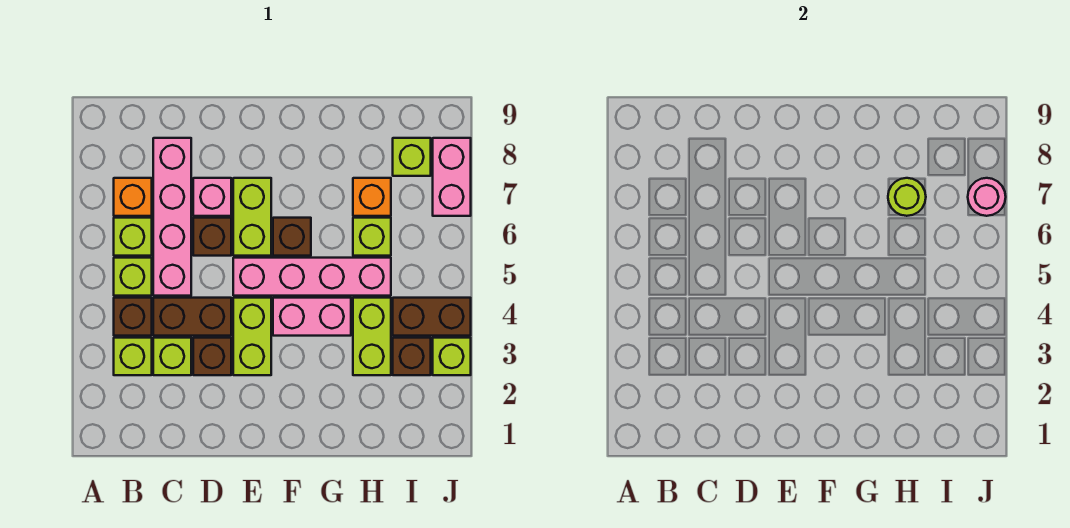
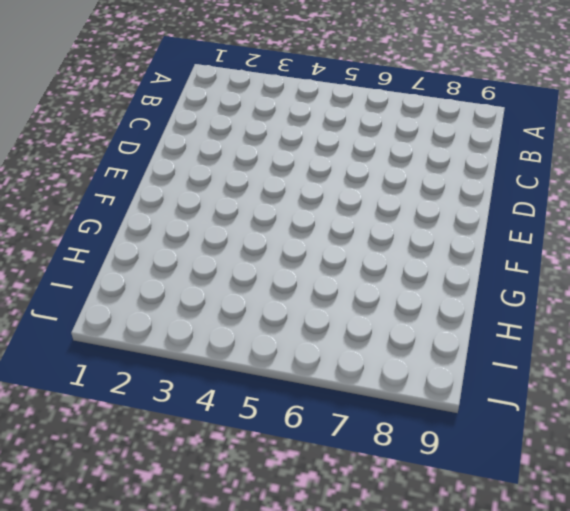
none -> lime brick B3 level 1
none -> brown brick B4 level 1
none -> lime brick B5 level 1

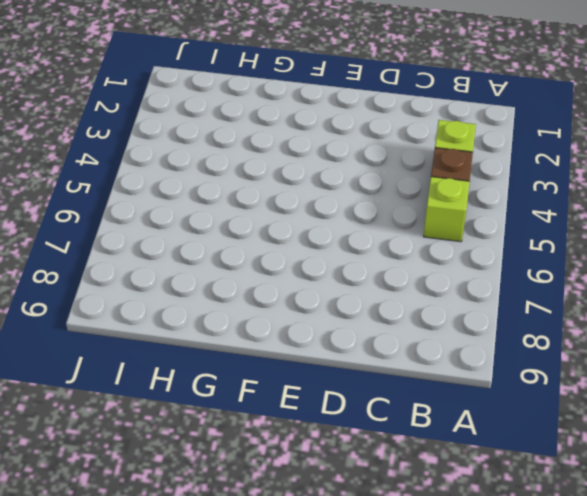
none -> lime brick B6 level 1
none -> orange brick B7 level 1
none -> lime brick C3 level 1

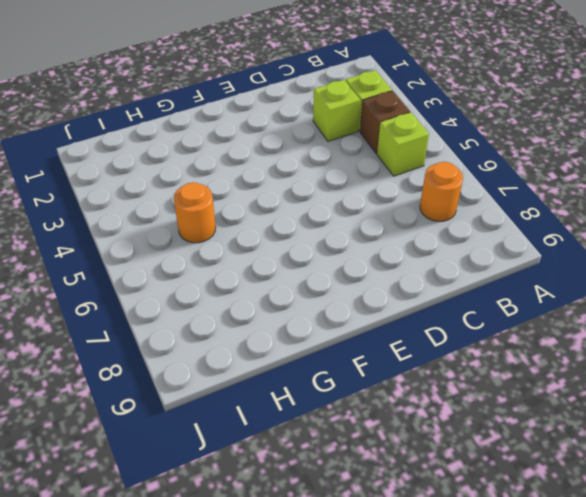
orange round brick B7 level 1 -> orange brick B7 level 1
orange round brick H5 level 1 -> pink brick E5:H5 level 1
none -> lime brick B6 level 1
none -> brown brick C4:D4 level 1
none -> pink brick C5:C8 level 1

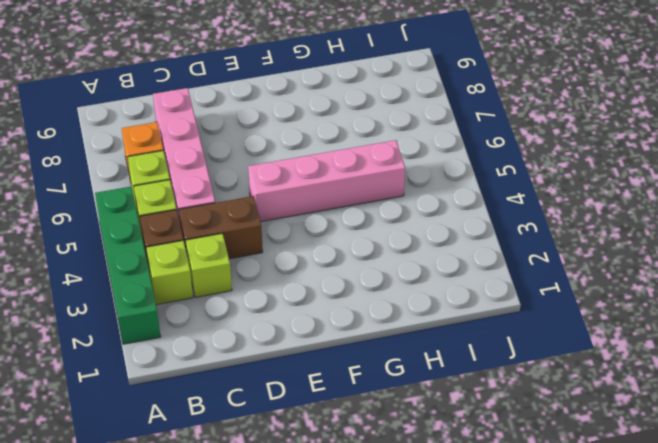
green brick A2:A5 level 1 -> none
none -> brown brick D3 level 1
none -> brown brick D6 level 1
none -> pink brick D7 level 1

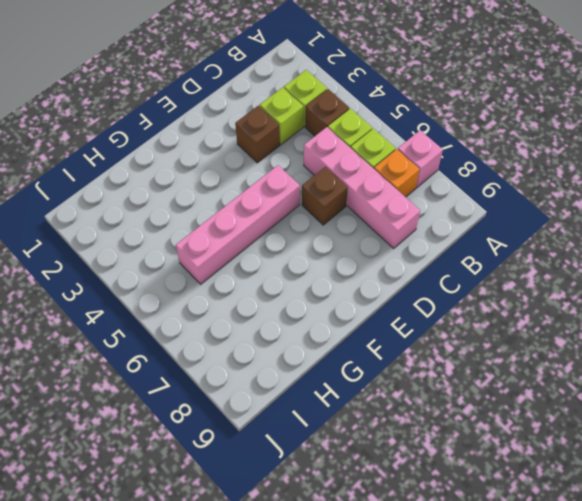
pink brick A7 level 1 -> pink brick D7 level 1
none -> brown brick C4:D4 level 1
none -> lime brick E3:E4 level 1
none -> lime brick E6:E7 level 1

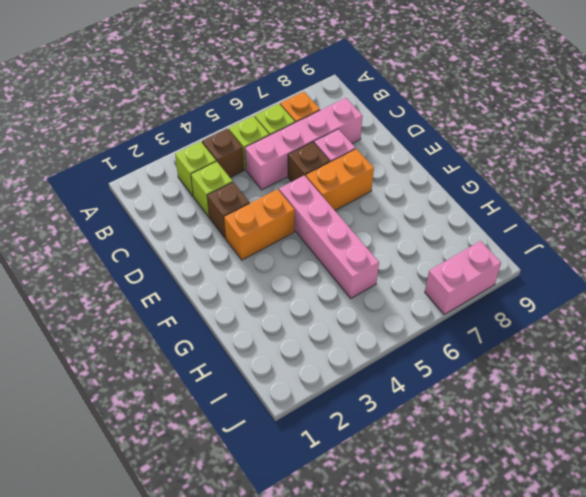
orange brick E3:E4 level 1 -> lime brick E3:E4 level 1
orange brick E6:E7 level 1 -> lime brick E6:E7 level 1
none -> brown brick C4:D4 level 1
none -> pink brick F4:G4 level 1
none -> brown brick F6 level 1

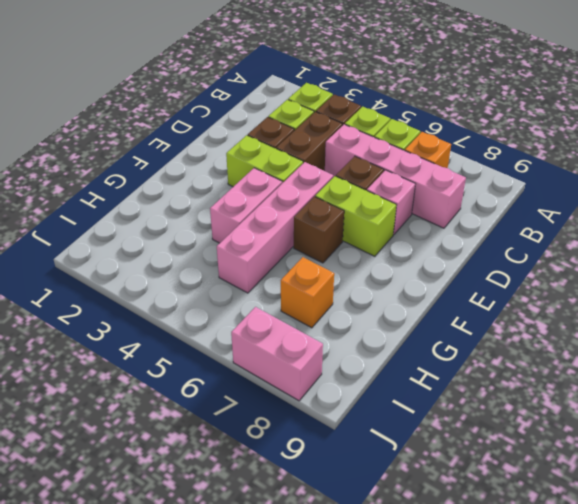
none -> lime brick H3:H4 level 1
none -> lime brick H6 level 1
none -> brown brick I3 level 1

